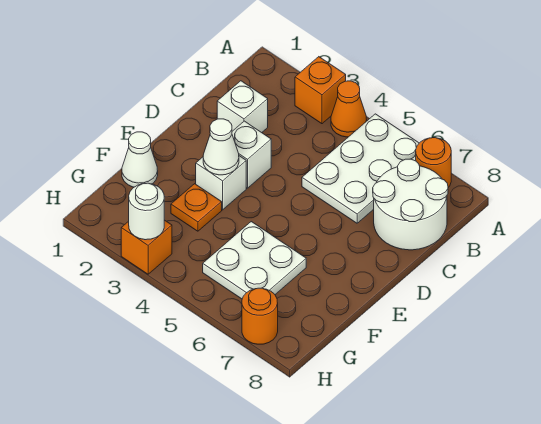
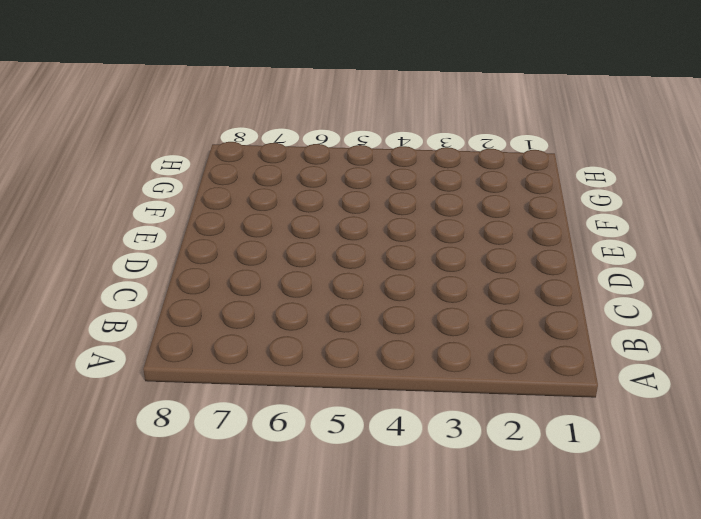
none -> orange brick A3 level 1
none -> orange cone A4 level 1
none -> white plate A5:C6 level 1

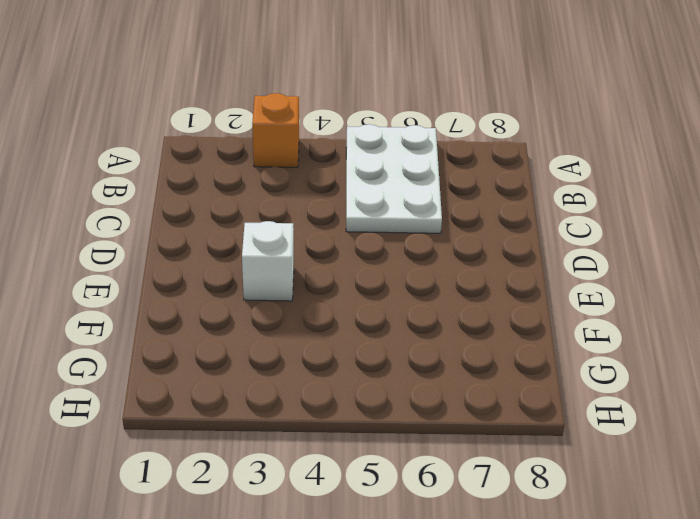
none -> orange cone A4 level 1
none -> orange round brick A7 level 1
none -> white round brick B7:C8 level 1

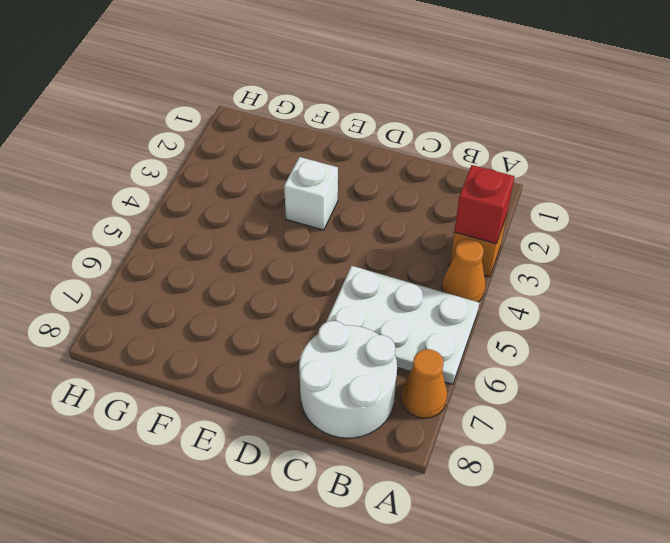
red brick A3 level 2 -> none
orange cone A7 level 1 -> orange round brick A7 level 1
none -> white brick C2 level 1
none -> white brick D3 level 1
none -> white cone F1 level 1

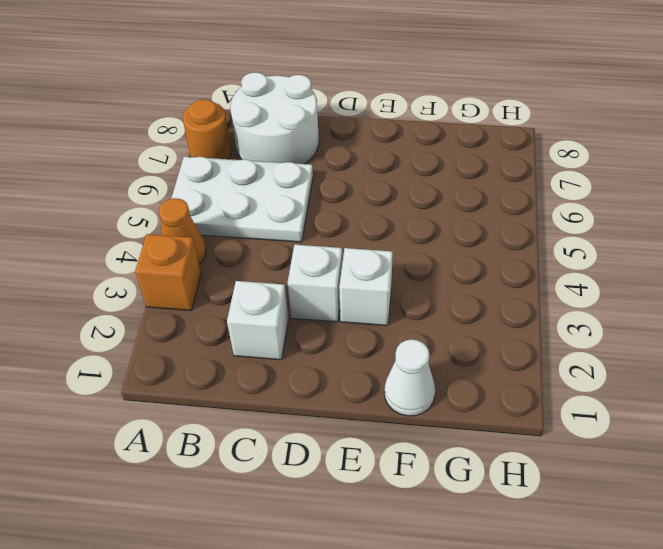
none -> orange plate F3 level 1
none -> white plate F5:G6 level 1
none -> orange brick H3 level 1

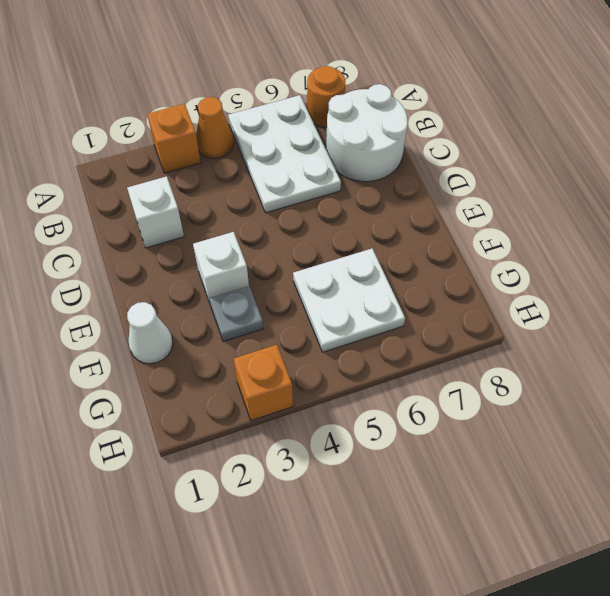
grey plate F3 level 1 -> orange plate F3 level 1
none -> white brick D3 level 1
none -> orange round brick H7 level 1
none -> white cone E3 level 2

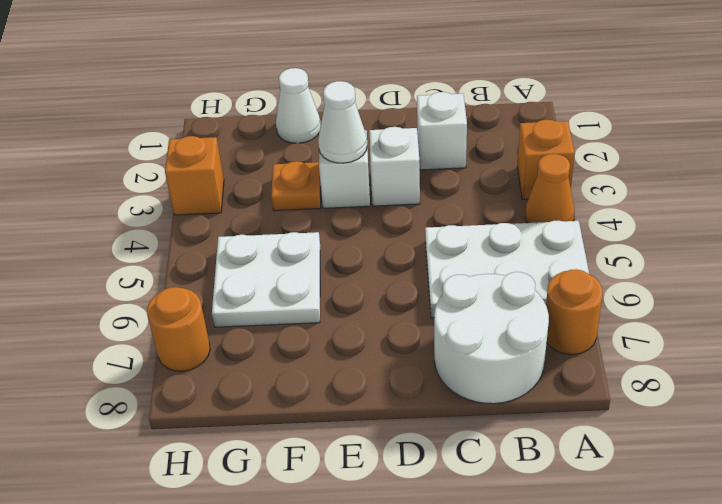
none -> white round brick H3 level 2

